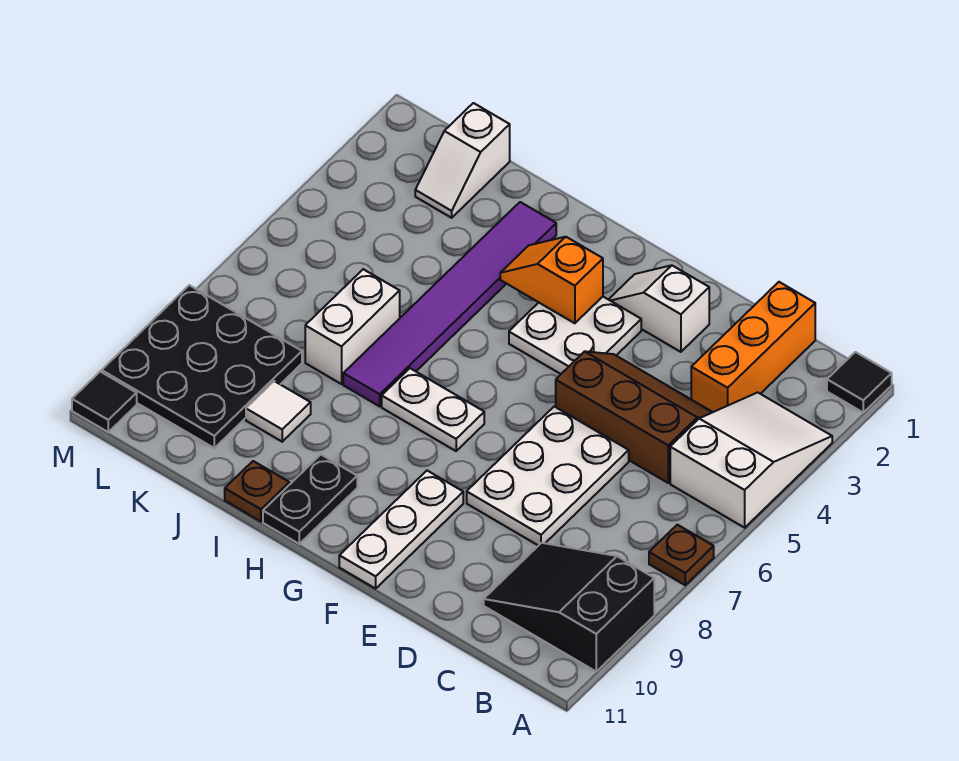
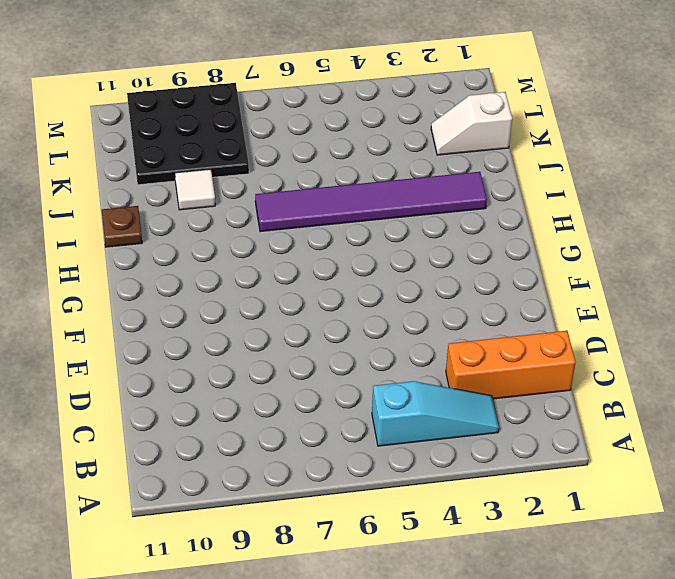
cyan slope B3:B5 level 1 top 5 -> white slope A3:B5 level 1 top 5
none -> black tile A1 level 1
none -> brown plate A7 level 1
none -> black slope A9:C10 level 1 top A

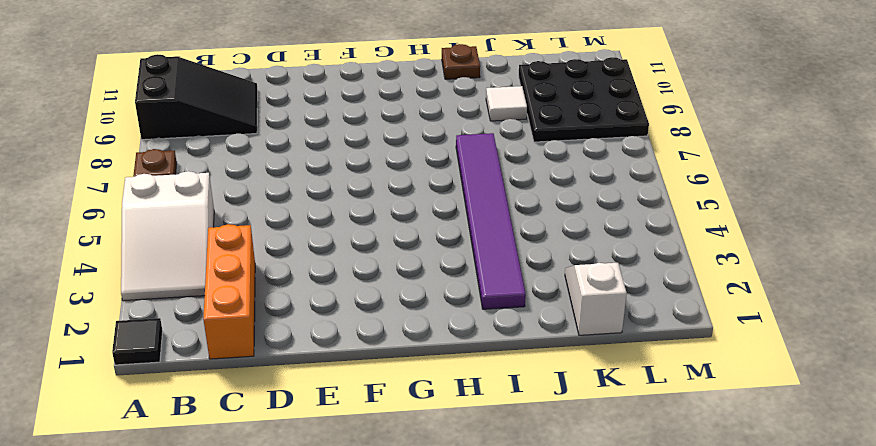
none -> brown slope C4:E5 level 1 top 5
none -> white plate D6:E8 level 1
none -> white slope E2:F2 level 1 top E

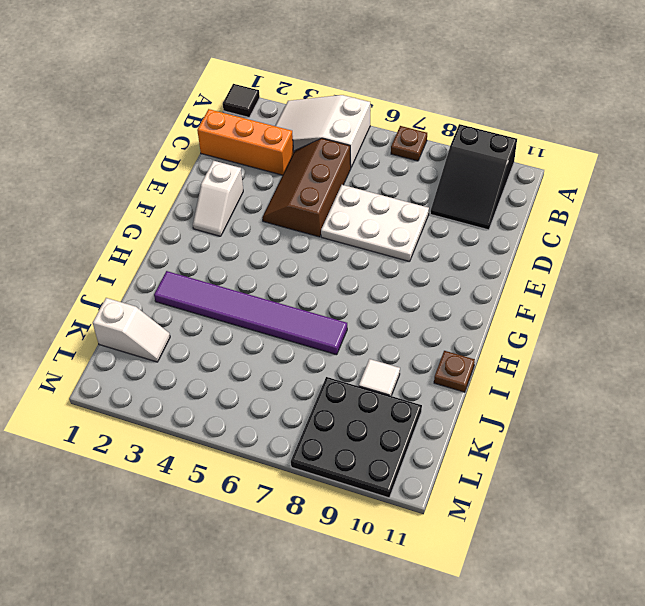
none -> white plate F3:G4 level 1
none -> white plate F9:F11 level 1
none -> white plate G7:H7 level 1

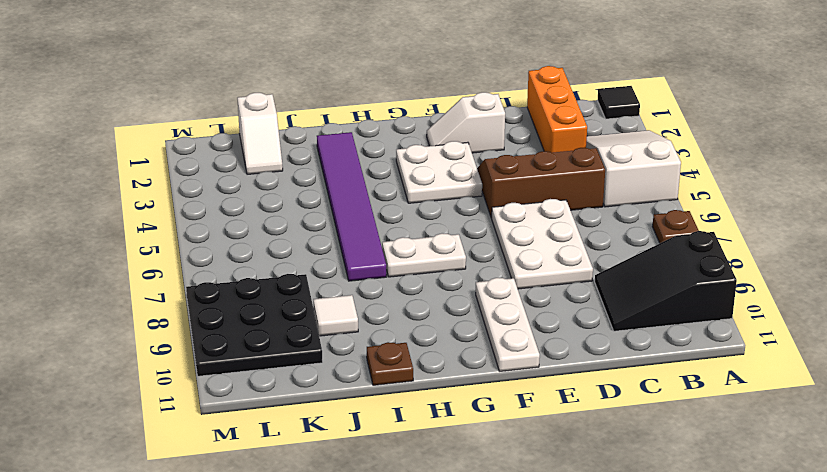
none -> black plate H10:H11 level 1
none -> white brick J6:J7 level 1
none -> black tile M11 level 1

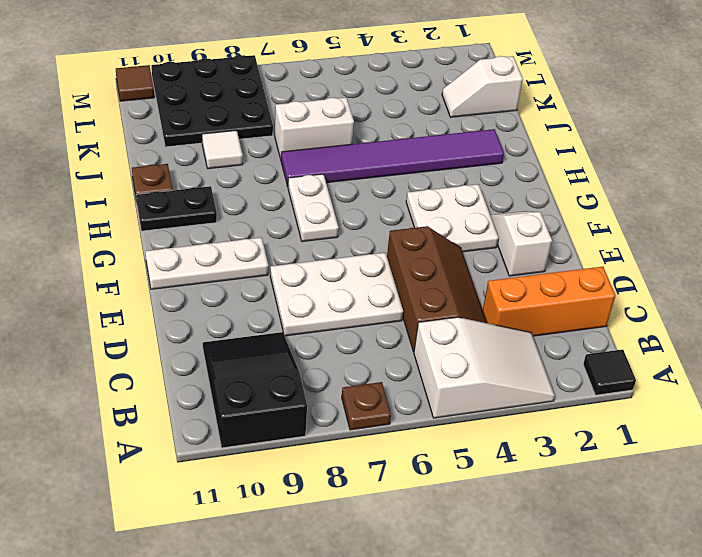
brown tile M11 level 1 -> black tile M11 level 1
none -> orange slope G3:H3 level 2 top G

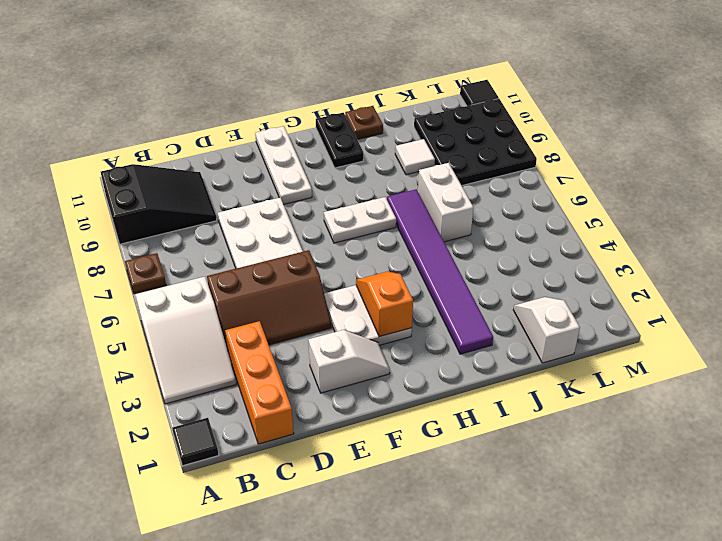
orange slope G3:G4 level 2 top 3 -> orange slope G3:H3 level 2 top G

